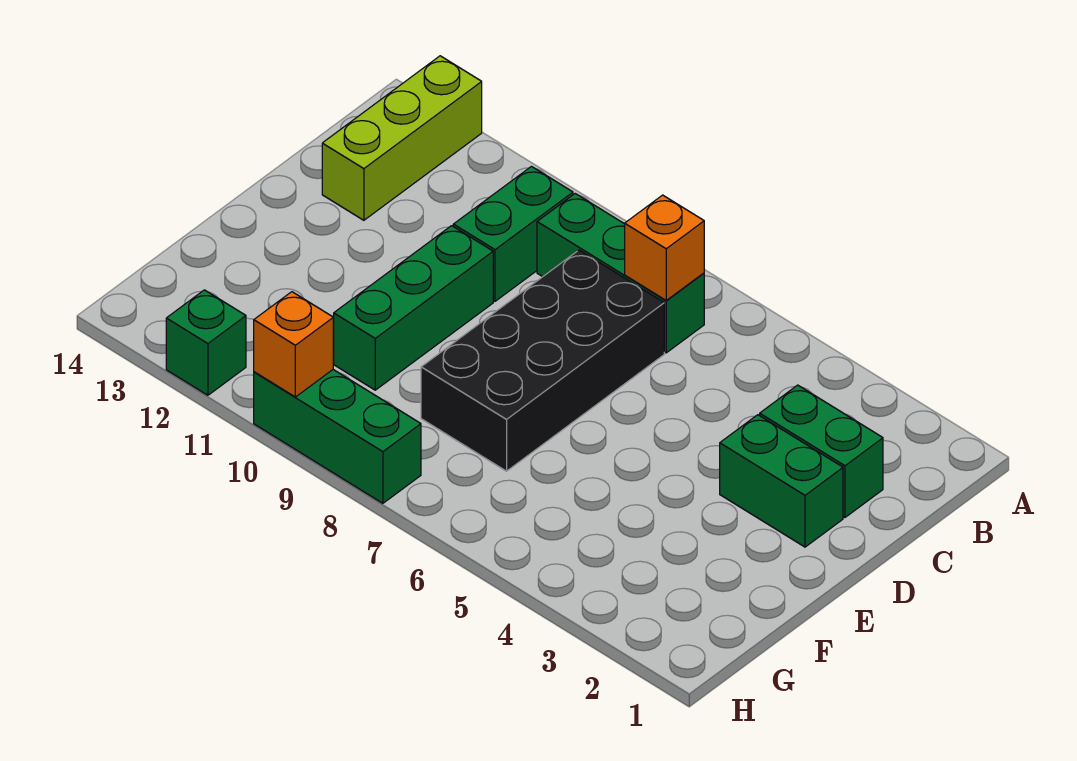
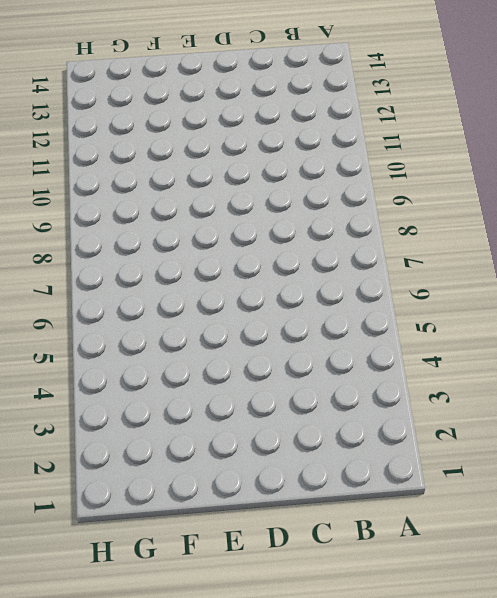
none -> lime brick A13:C13 level 1
none -> green brick B7:B9 level 1

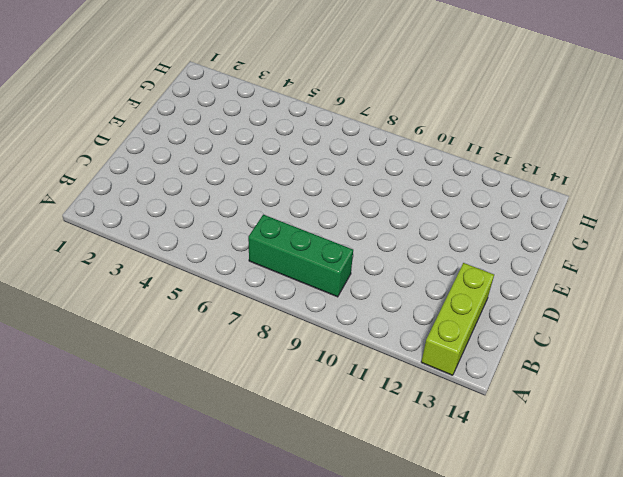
none -> green brick B10:C10 level 1
none -> green brick C2:C3 level 1

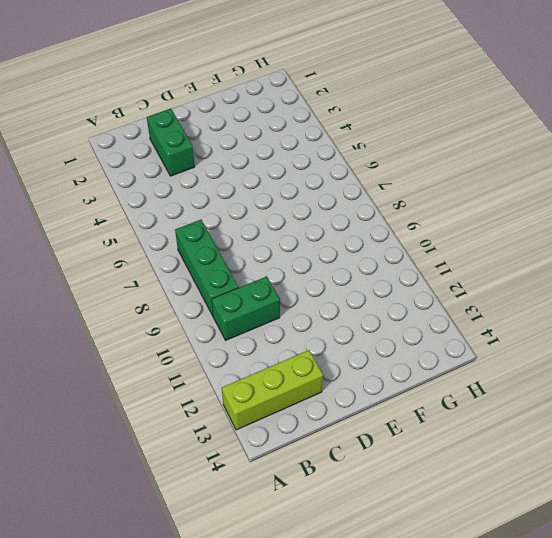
none -> black brick C7:F8 level 1
none -> green brick D2:D3 level 1

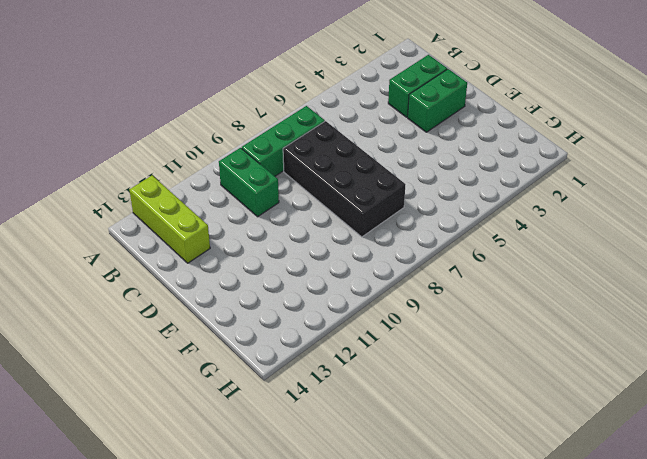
none -> green brick D10:F10 level 1
none -> green brick H8:H10 level 1

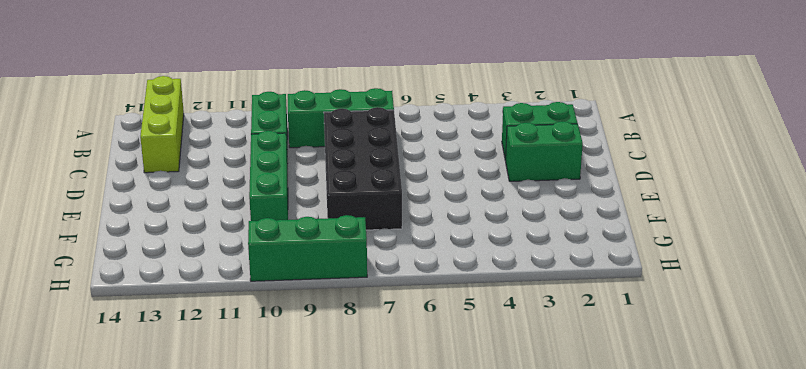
none -> green brick H12 level 1
none -> orange brick B7 level 2

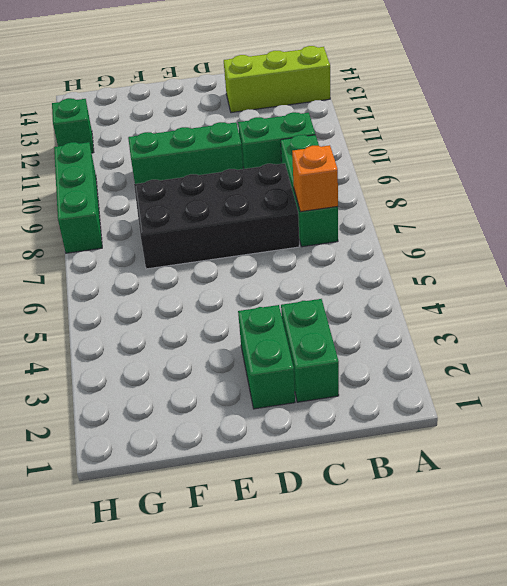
none -> orange brick H10 level 2

